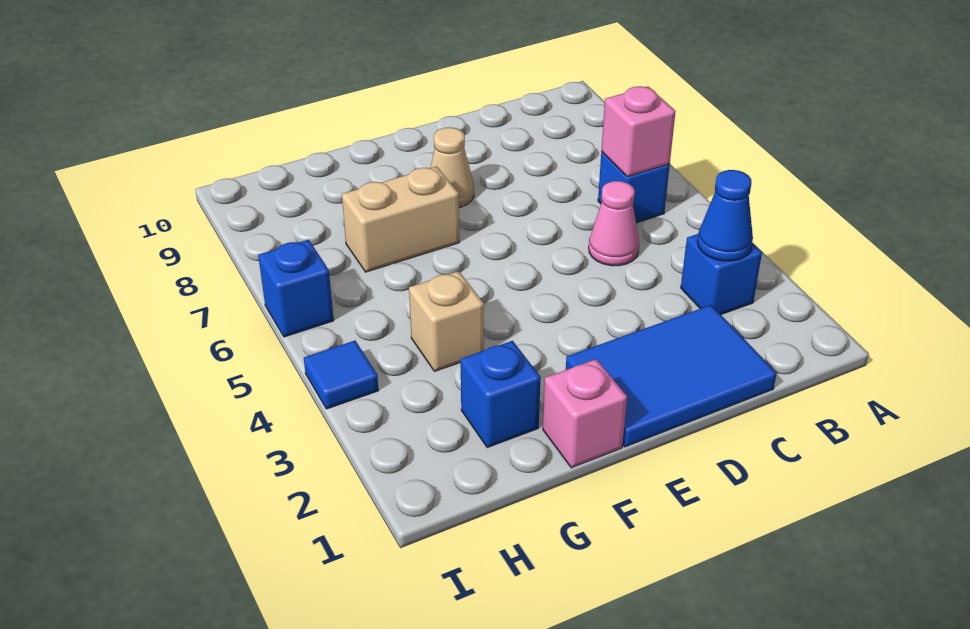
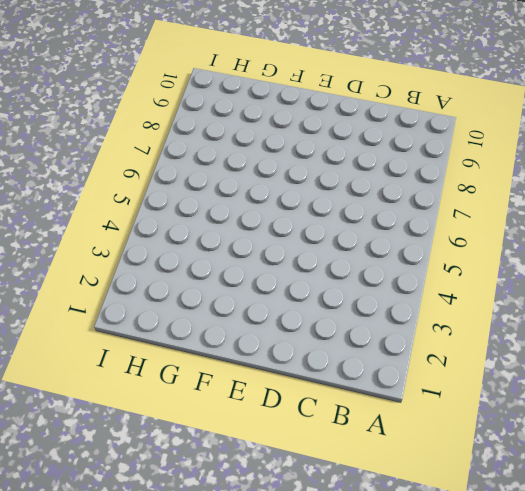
none -> blue brick B3 level 1
none -> blue brick B6 level 1
none -> blue tile C1:E2 level 1

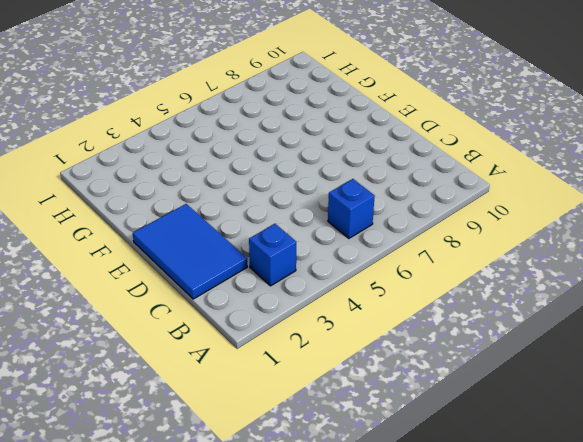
none -> pink cone C5 level 1
none -> tan cone E8 level 1
none -> pink brick F1 level 1

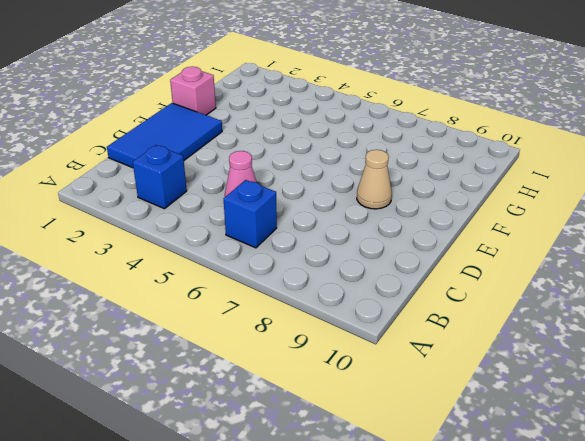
none -> tan brick F7:G7 level 1
none -> blue brick G2 level 1
none -> tan brick G4 level 1

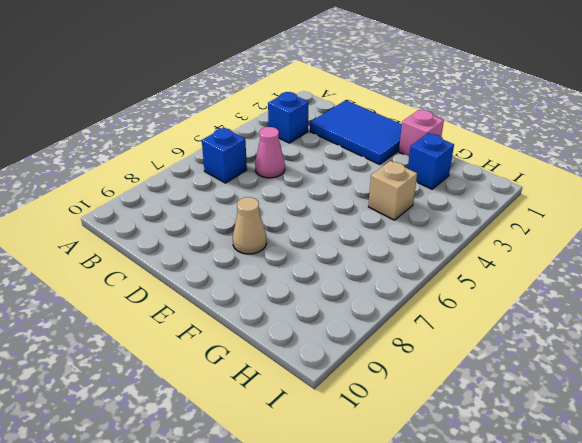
none -> tan brick F7:G7 level 1
none -> blue tile I4 level 1
none -> blue brick I6 level 1

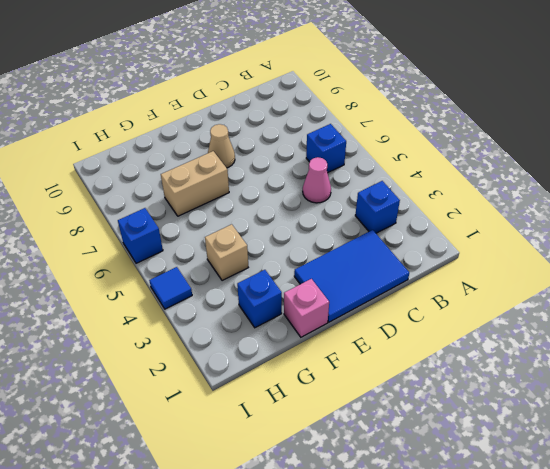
none -> blue cone B3 level 2
none -> pink brick B6 level 2

